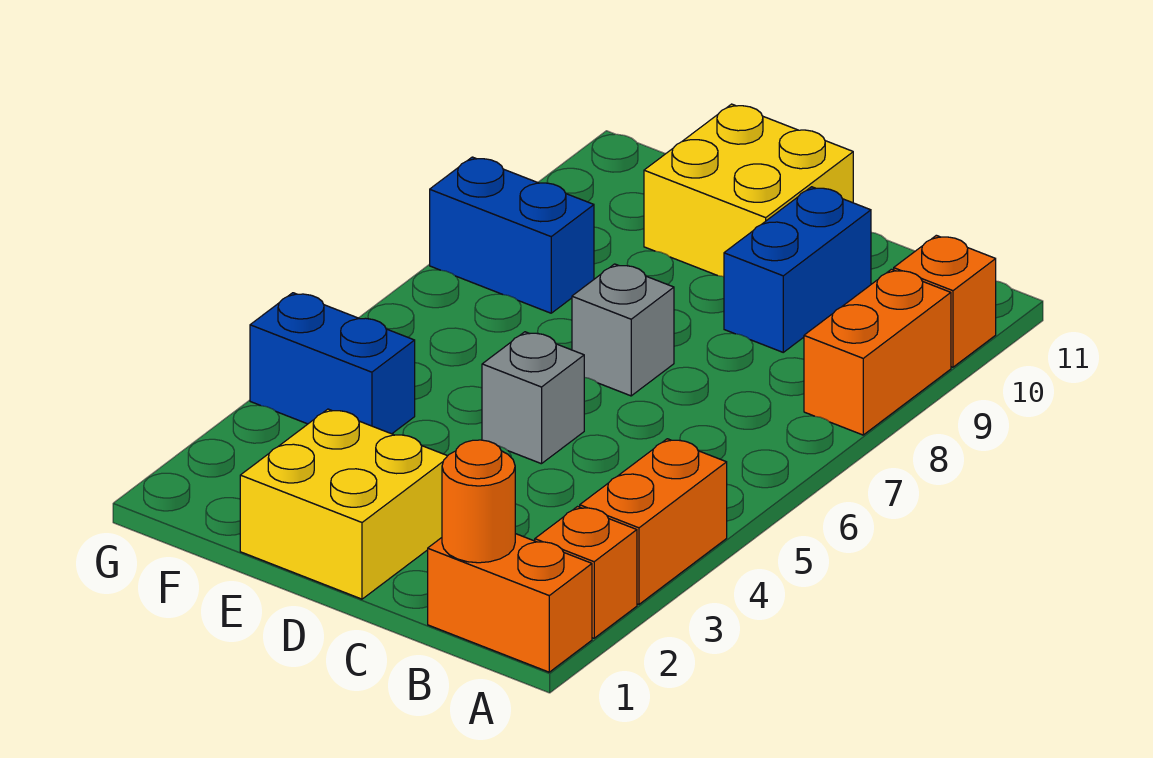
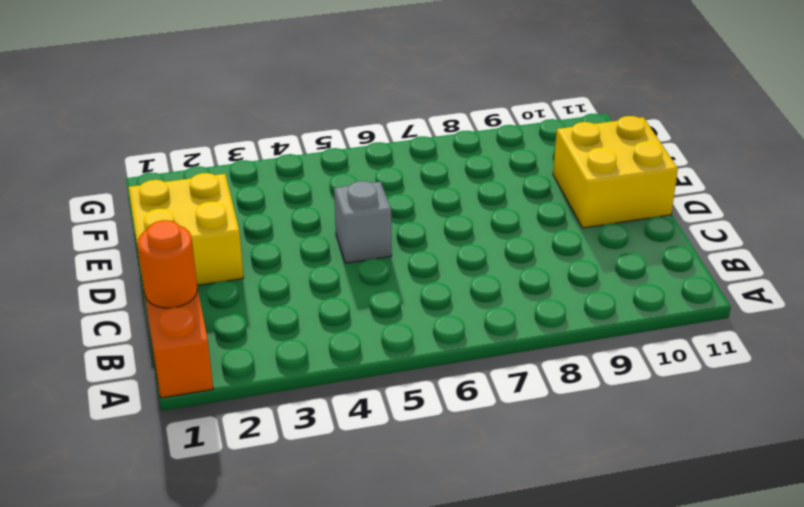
none -> orange brick A2 level 1
none -> orange brick A3:A4 level 1
none -> orange brick A8:A9 level 1

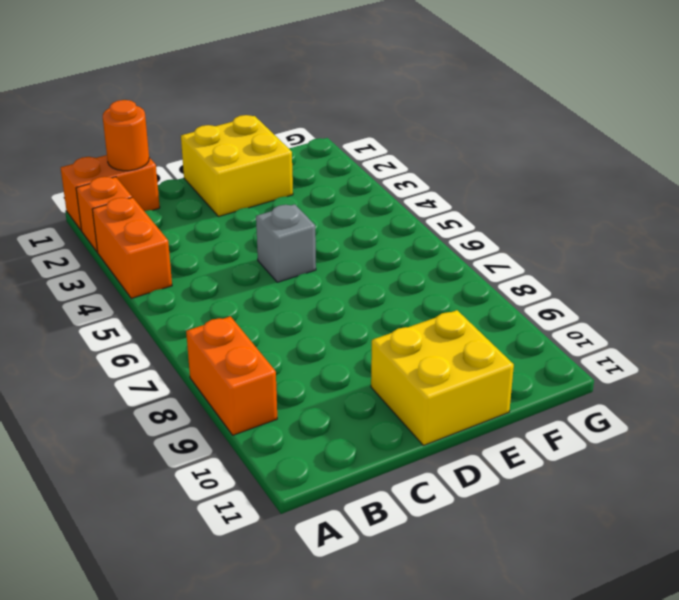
none -> orange brick A10 level 1
none -> blue brick C9:C10 level 1
none -> grey brick D7 level 1

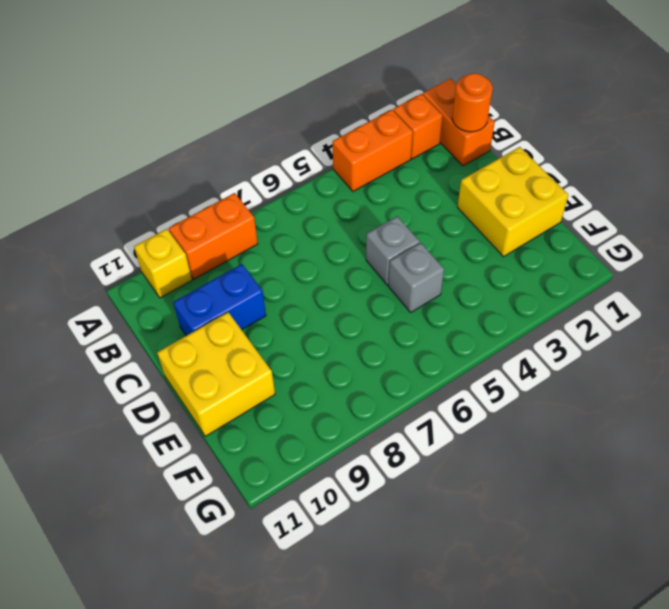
yellow brick A10 level 1 -> orange brick A10 level 1
grey brick E5 level 1 -> grey brick D7 level 1
none -> blue brick F4:G4 level 1
none -> blue brick F8:G8 level 1

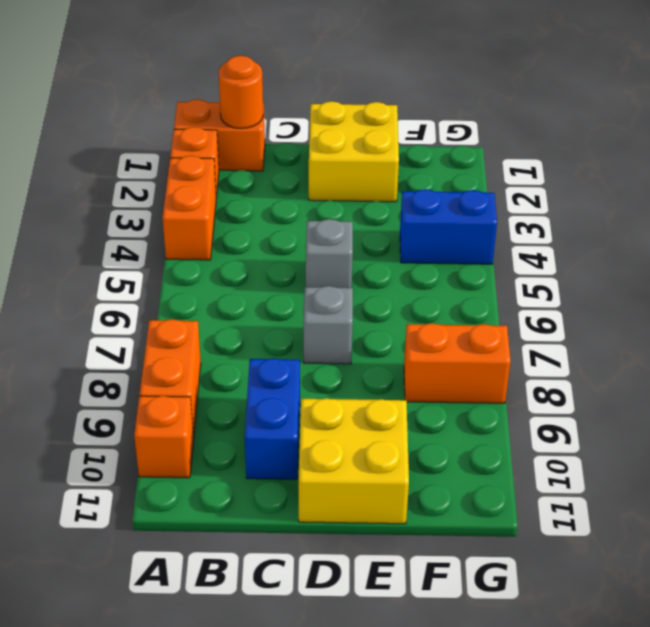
orange brick F8:G8 level 1 -> blue brick F8:G8 level 1

